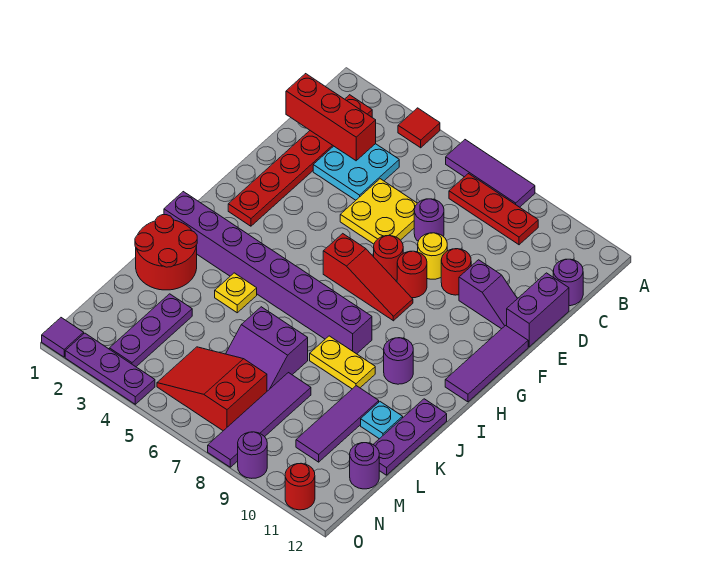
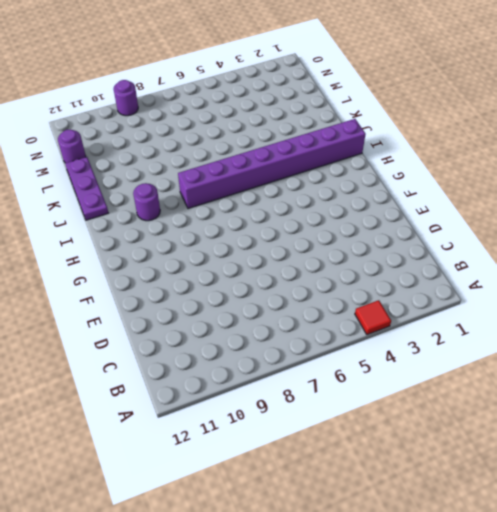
none -> purple tile A6:A8 level 1
none -> red plate B2:G2 level 1
none -> red plate B7:B9 level 1
none -> cyan plate C3:D4 level 1

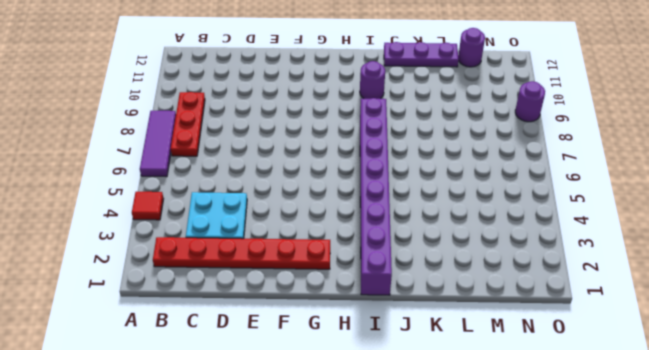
none -> purple round brick C12 level 1
none -> yellow plate D5:E6 level 1
none -> purple round brick D7 level 1
none -> purple brick D12:E12 level 1

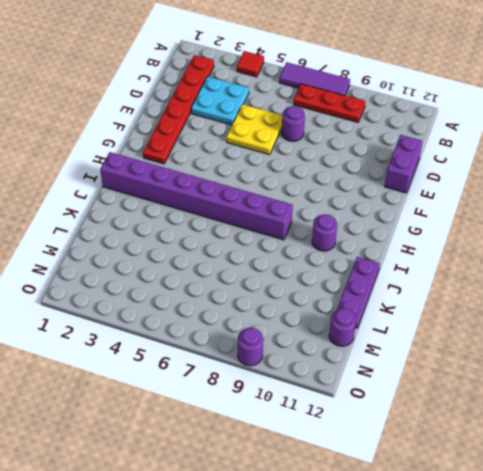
none -> purple round brick C12 level 1
none -> yellow round brick E8 level 1
none -> red round brick E9 level 1
none -> purple slope E10:E11 level 1 top 10

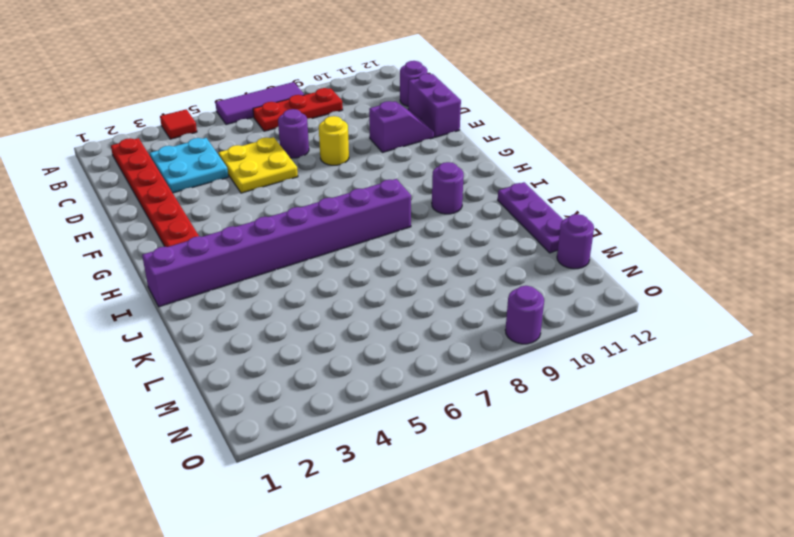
none -> red round brick E9 level 1
none -> red round brick F7 level 1
none -> red round brick F8 level 1
none -> purple tile F12:H12 level 1

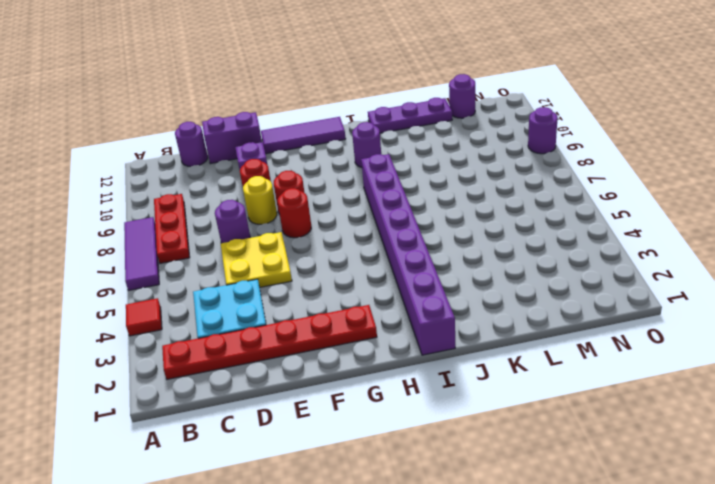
none -> red slope G6:G8 level 1 top 6
none -> red round brick J1:K2 level 1
none -> yellow plate J4 level 1
none -> yellow plate J8:J9 level 1

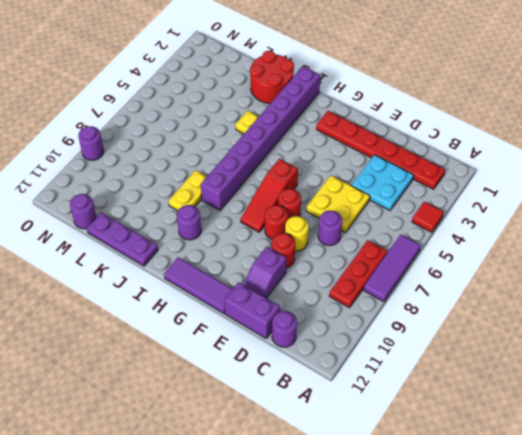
none -> purple slope K6:L7 level 1 top K
none -> purple tile K10:M10 level 1
none -> cyan plate K11 level 1
none -> purple plate L3:N3 level 1

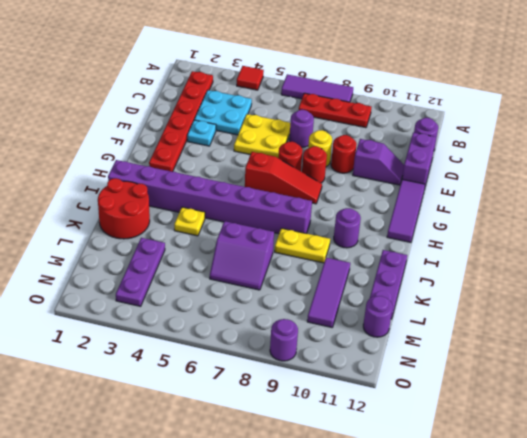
cyan plate E3 level 1 -> cyan plate K11 level 1
none -> purple tile L8:O8 level 1
none -> red slope M5:N7 level 1 top 7
none -> purple tile O1 level 1
none -> purple plate O2:O4 level 1

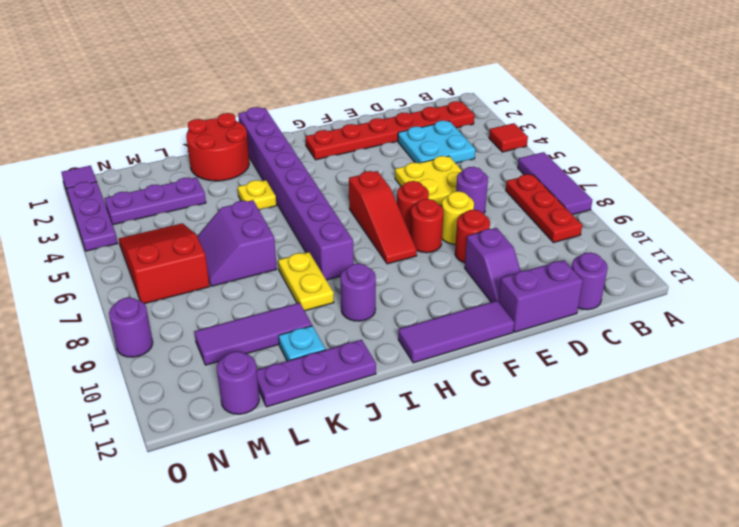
none -> purple tile L8:O8 level 1
none -> red round brick O11 level 1
none -> red brick C1:C3 level 2

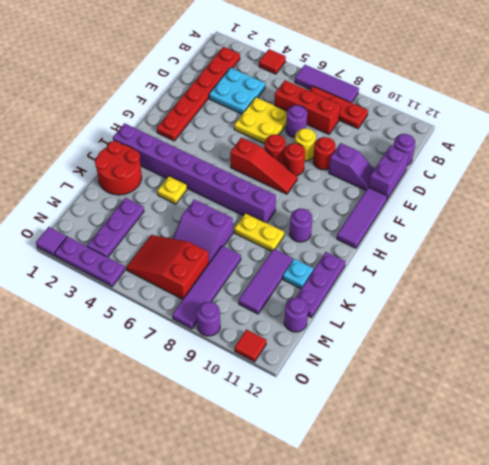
red brick C6:C8 level 1 -> red brick C1:C3 level 2
red tile O11 level 1 -> red round brick O11 level 1

